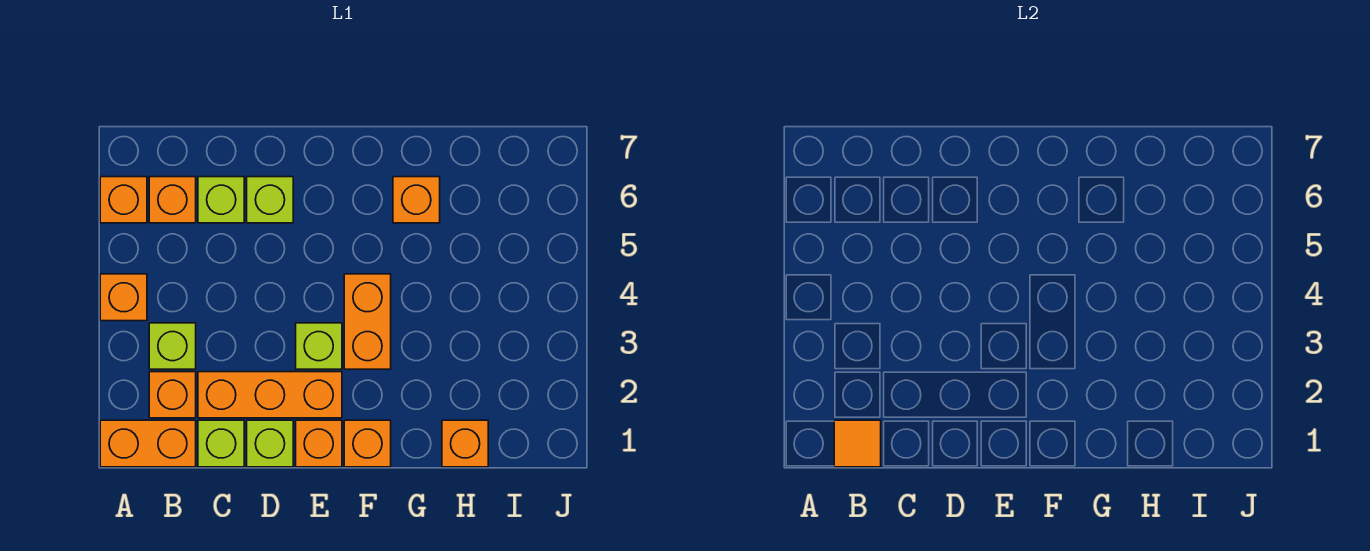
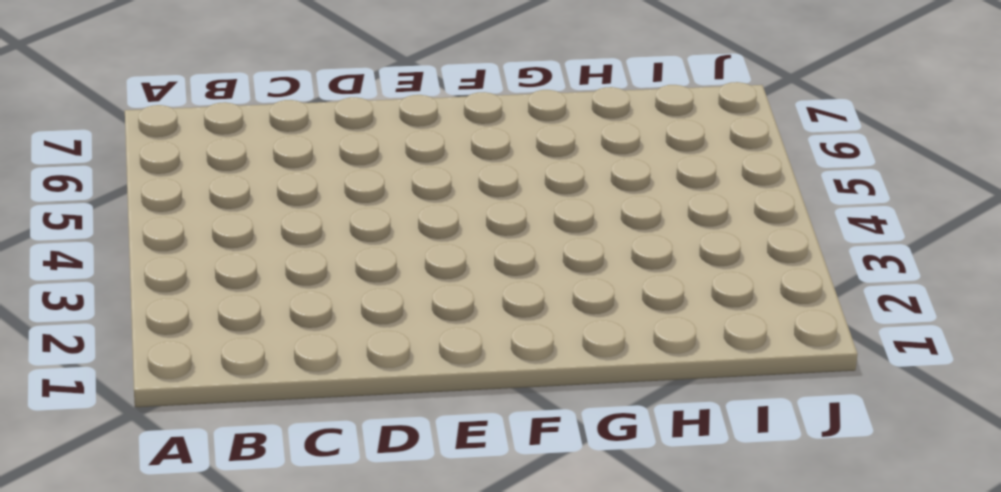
none -> orange brick A1:B1 level 1
none -> orange brick A4 level 1
none -> orange brick A6 level 1

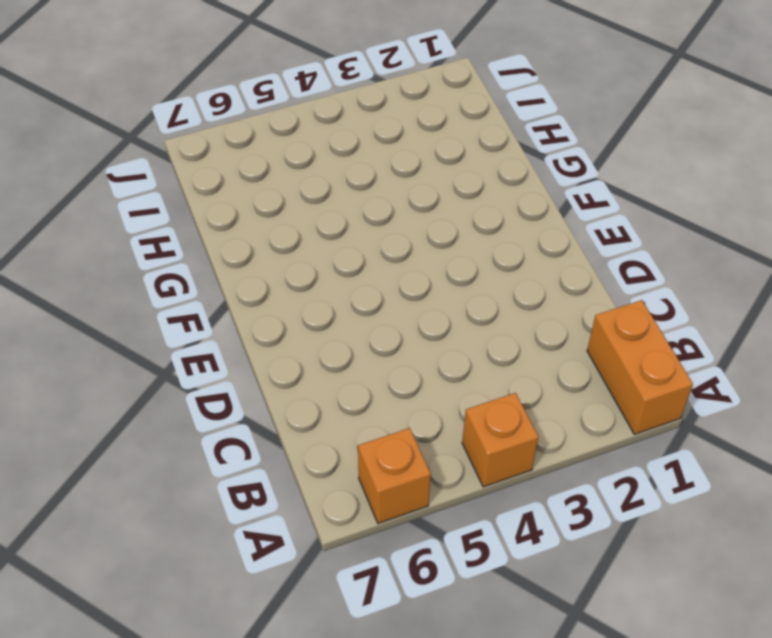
none -> orange brick B2 level 1
none -> lime brick B3 level 1
none -> orange brick B6 level 1

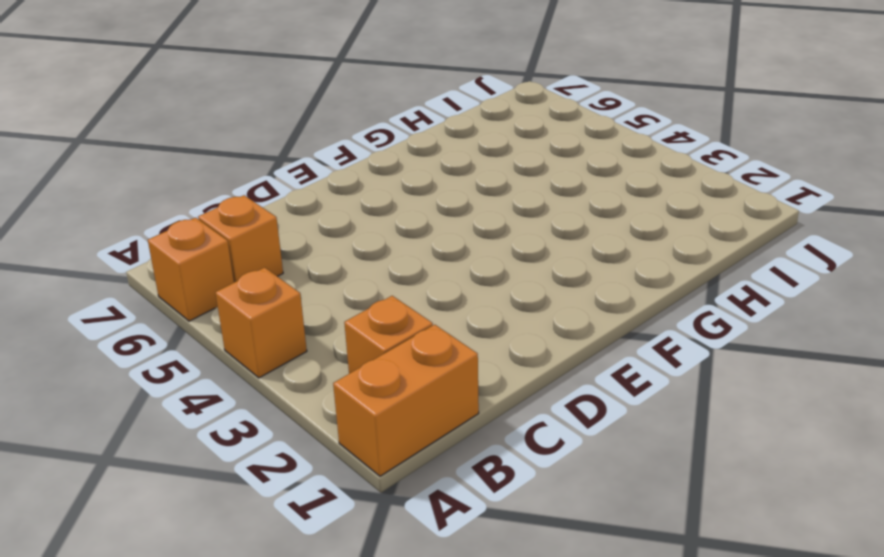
none -> lime brick B3 level 1
none -> lime brick C1 level 1
none -> orange brick C2:E2 level 1

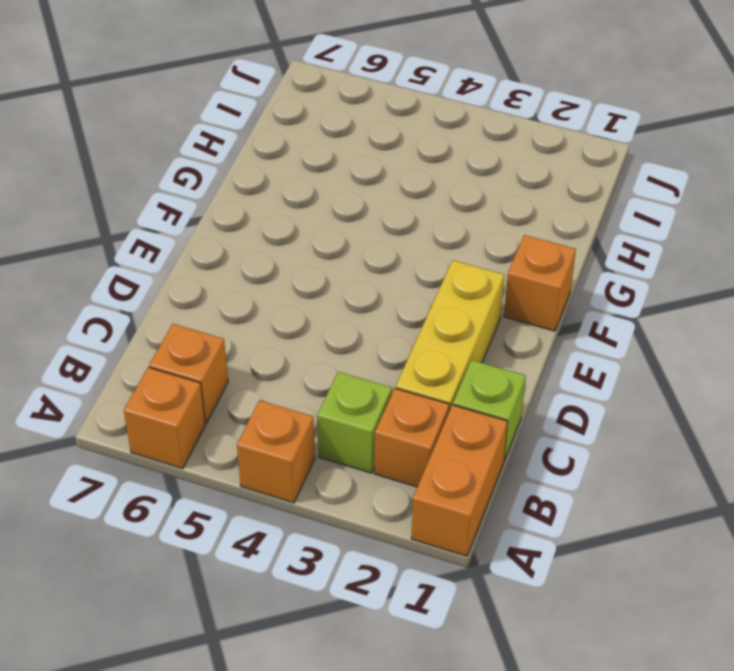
yellow brick C2:E2 level 1 -> orange brick C2:E2 level 1
none -> lime brick C6 level 1
none -> lime brick D1 level 1
none -> lime brick D6 level 1

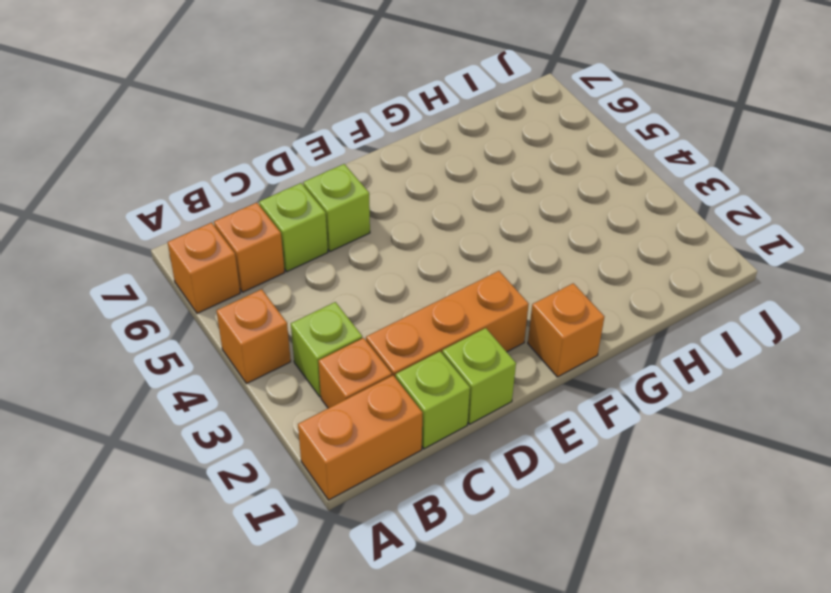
none -> orange brick E1 level 1
none -> lime brick E3 level 1
none -> orange brick F3:F4 level 1

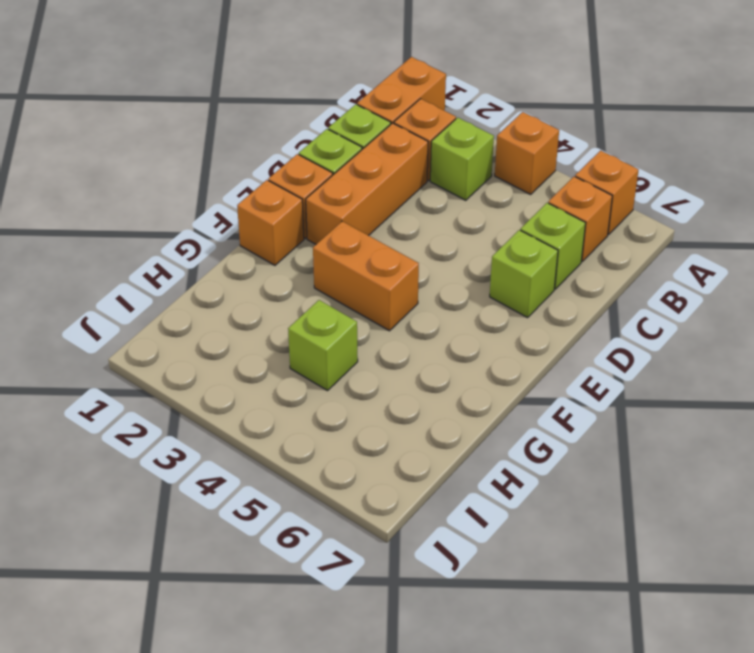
lime brick H4 level 1 -> lime brick E3 level 1
none -> orange brick G6 level 1
none -> orange brick H1 level 1
none -> orange tile B1 level 2

